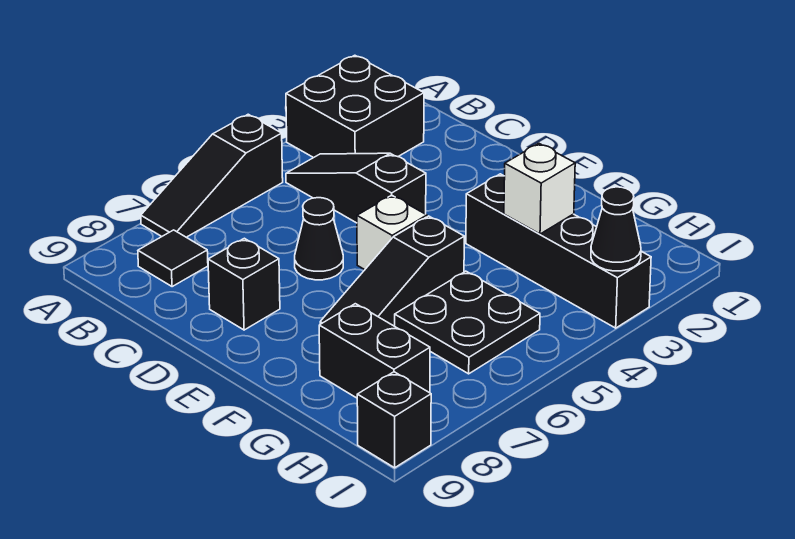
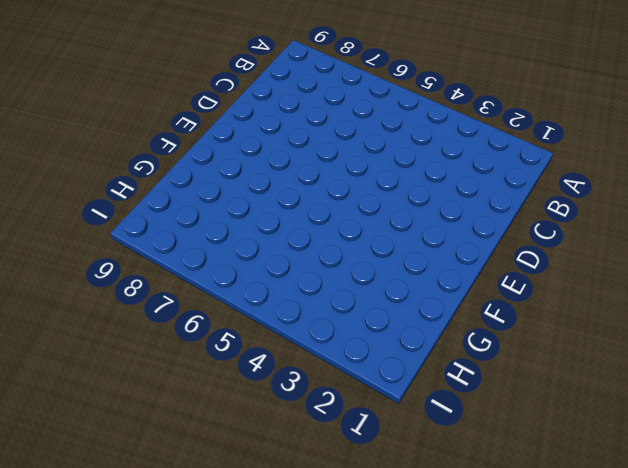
none -> black brick A2:B3 level 1
none -> black slope A5:A7 level 1 top 5
none -> black slope B4:D4 level 1 top D

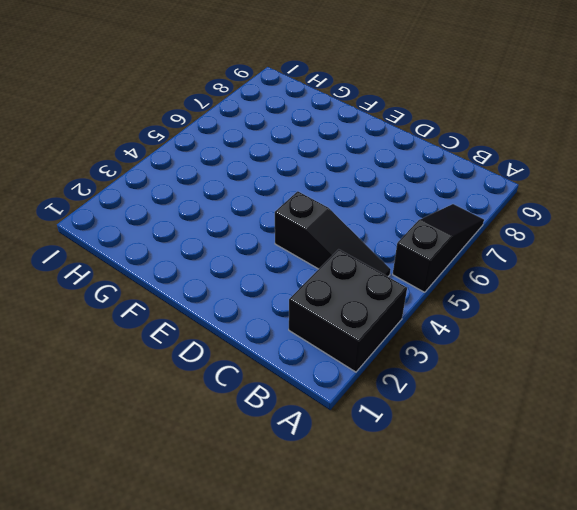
none -> black tile B8 level 1
none -> black cone D6 level 1
none -> black brick D8 level 1

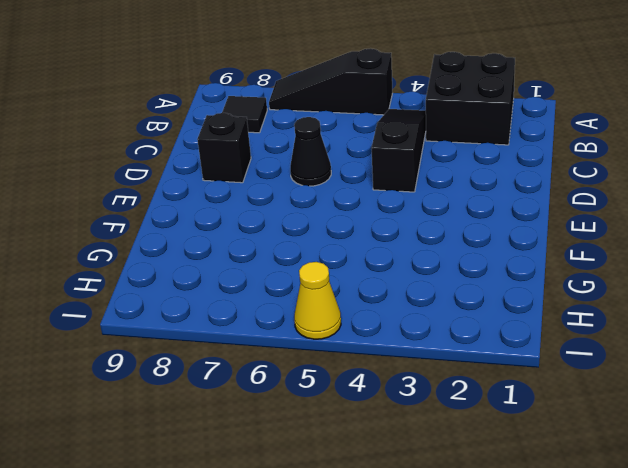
yellow cone I5 level 1 -> none
none -> white brick E5 level 1
none -> black brick F3:I3 level 1
none -> black slope F5:F7 level 1 top 5

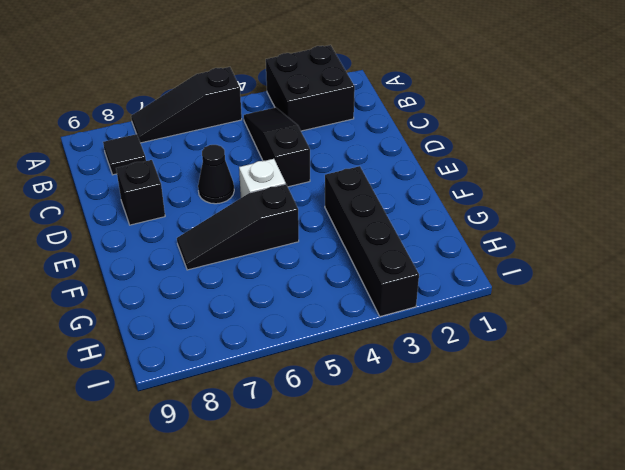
none -> black plate G5:H6 level 1
none -> black brick G8:H8 level 1
none -> black brick I9 level 1

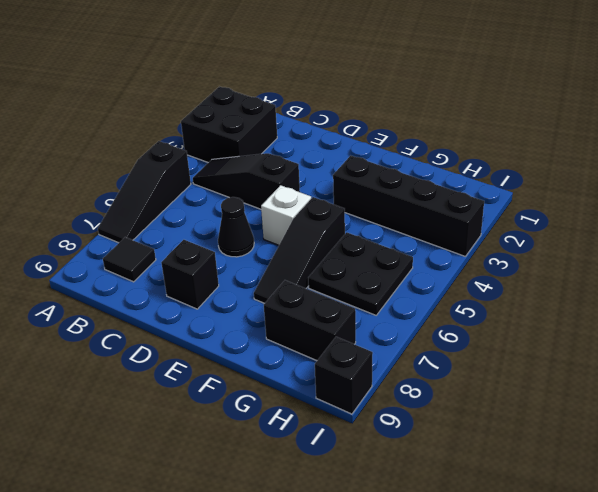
none -> white brick G3 level 2
none -> black cone I3 level 2

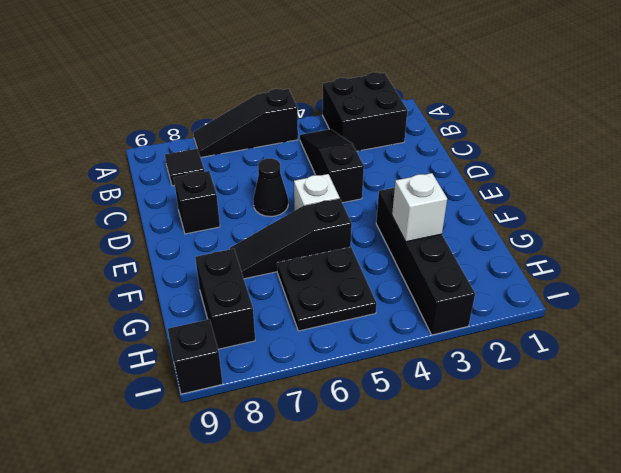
none -> black cone I3 level 2

